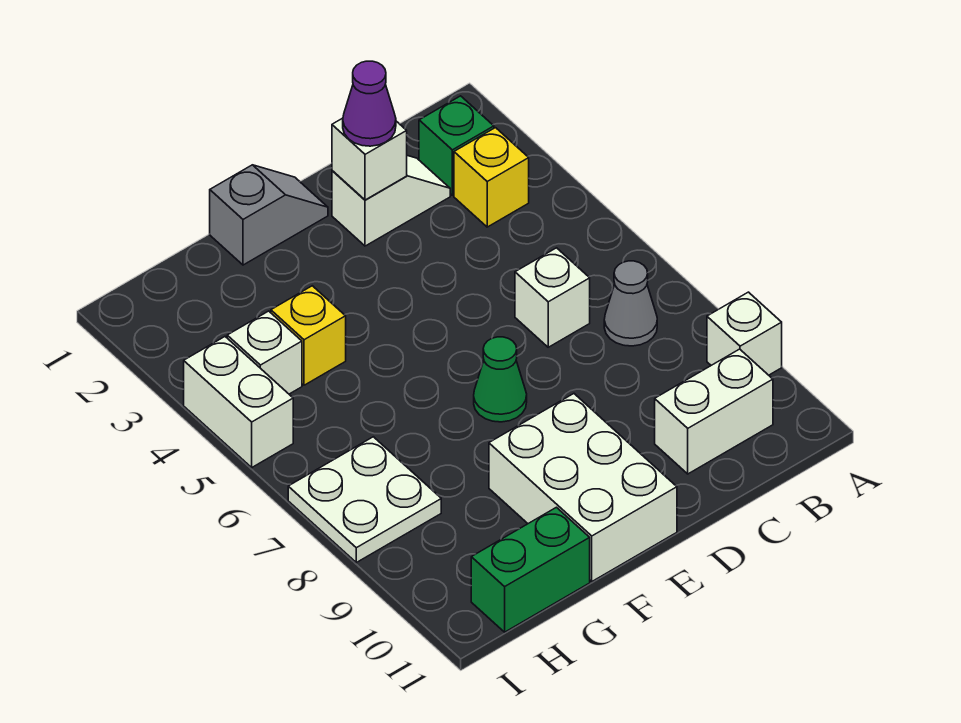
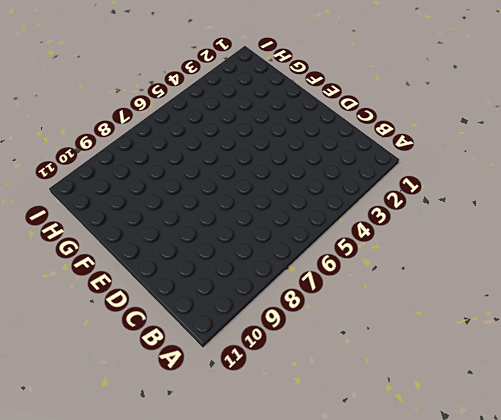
none -> white brick A9 level 1
none -> green brick B2 level 1
none -> yellow brick B3 level 1

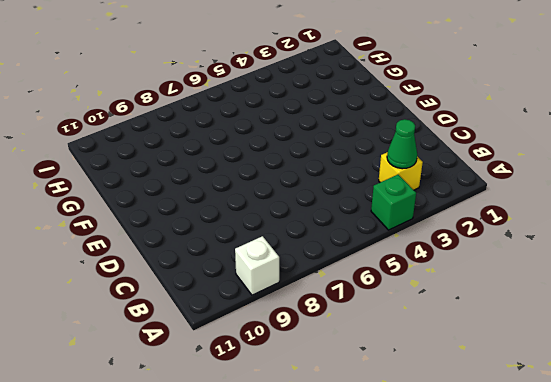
green brick A4 level 1 -> green brick B2 level 1
green cone B3 level 2 -> green cone E7 level 1
none -> grey cone B7 level 1
none -> white brick B10:C10 level 1
none -> white slope C2:D2 level 1 top D

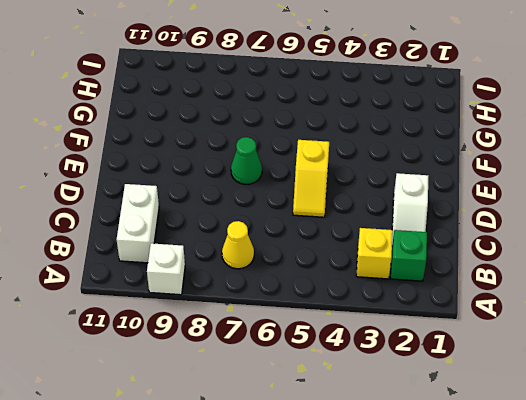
yellow cone B7 level 1 -> grey cone B7 level 1
yellow slope D5:E5 level 1 top E -> none
none -> white brick C6 level 1
none -> grey slope E1:F1 level 1 top F
none -> white brick E9:F11 level 1

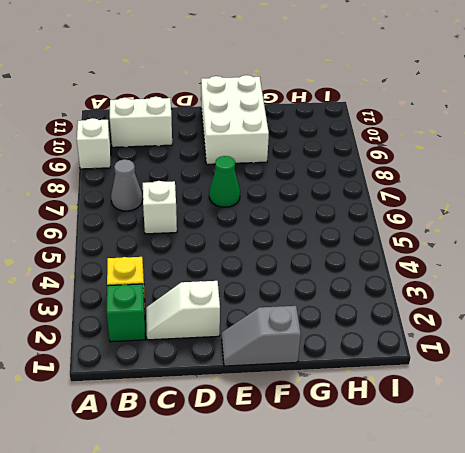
none -> yellow brick G4 level 1
none -> green brick G11:H11 level 1
none -> white brick H4 level 1

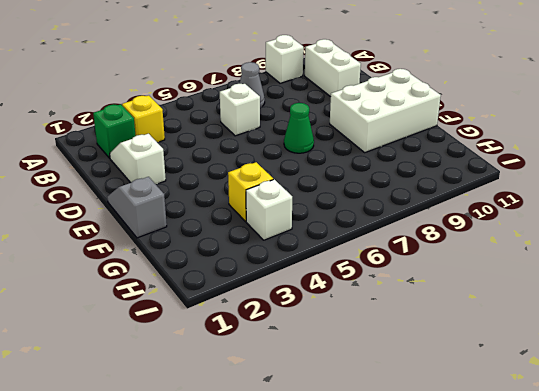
none -> green brick G11:H11 level 1
none -> white plate H7:I8 level 1
none -> white brick I4:I5 level 1

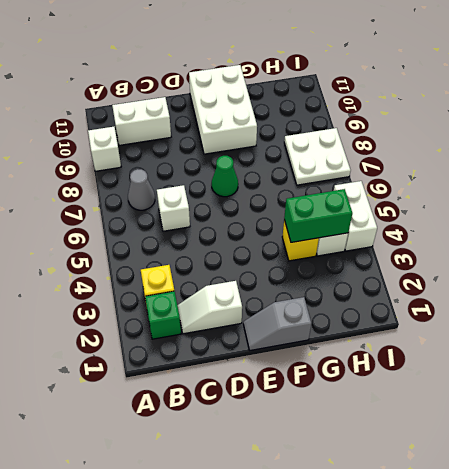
green brick G4:H4 level 2 -> green brick G11:H11 level 1
none -> white brick D2 level 2
none -> purple cone D2 level 3

